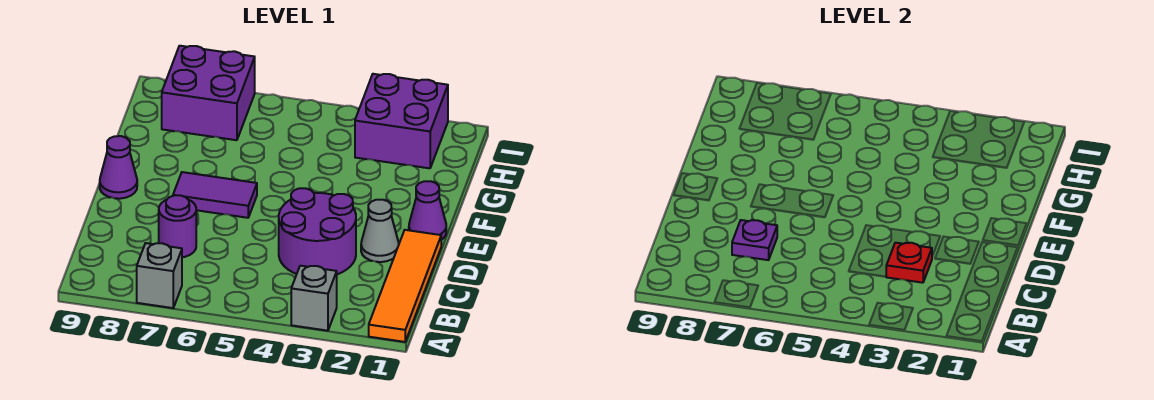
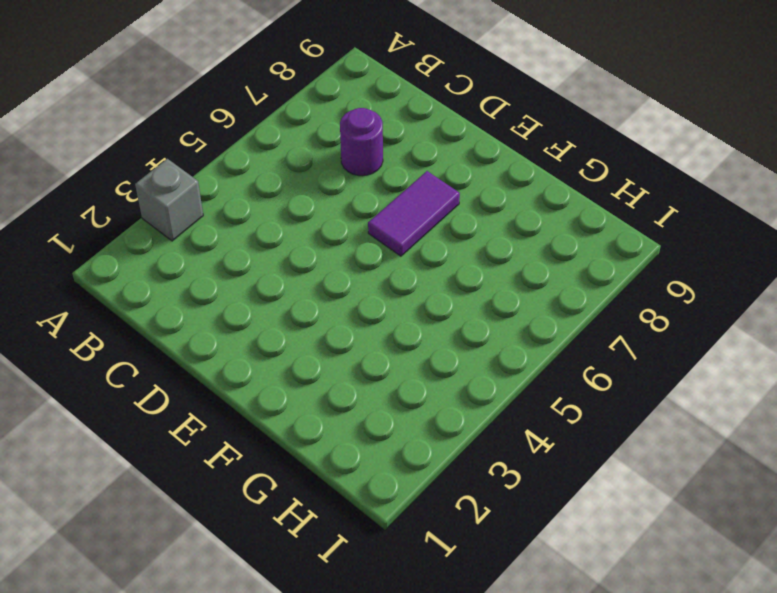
none -> orange tile A1:D1 level 1
none -> grey brick A7 level 1
none -> purple round brick C3:D4 level 1

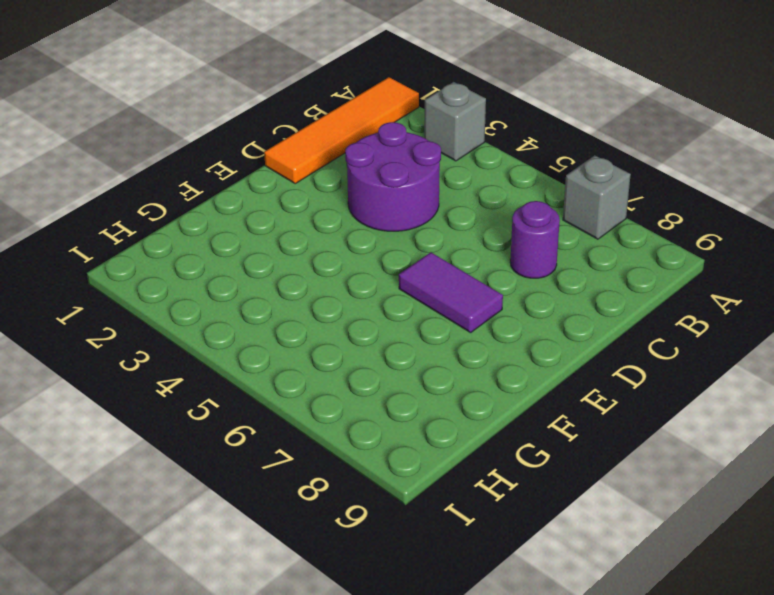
none -> grey cone D2 level 1
none -> purple cone E1 level 1
none -> purple cone E9 level 1

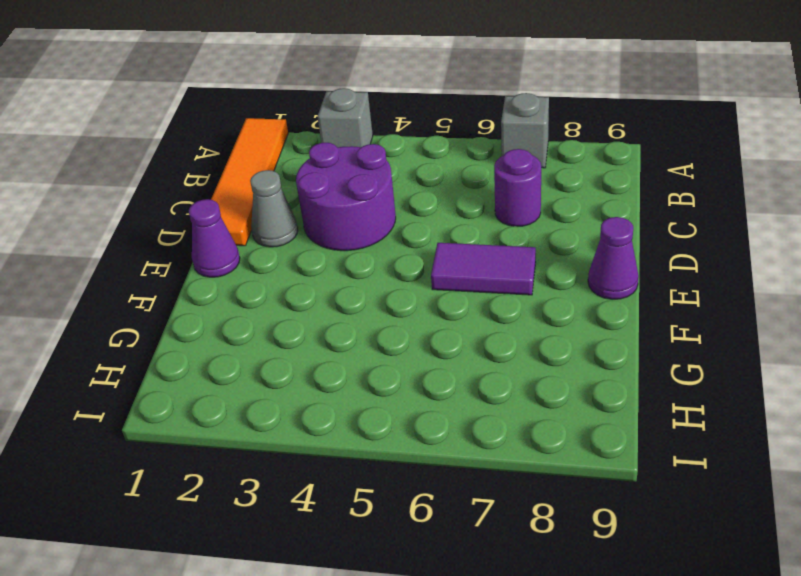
none -> purple brick H2:I3 level 1
none -> purple brick H7:I8 level 1
none -> red plate C3 level 2

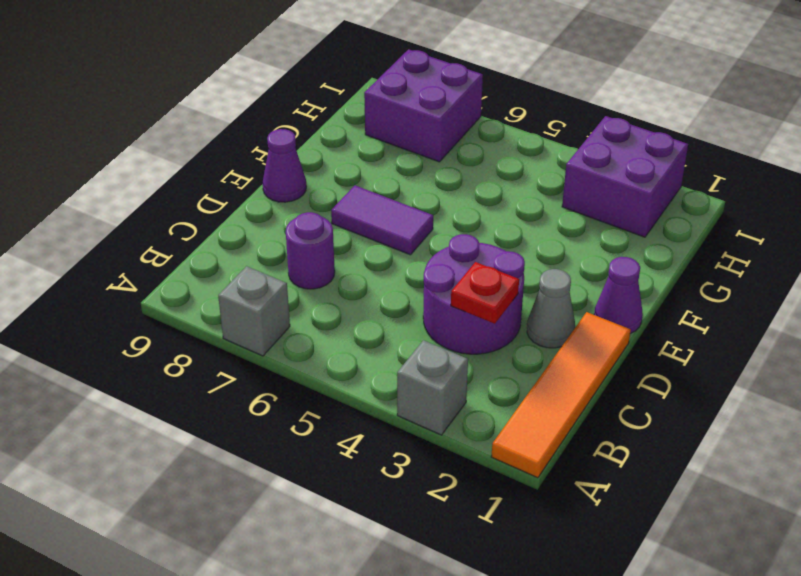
none -> purple plate C7 level 2

